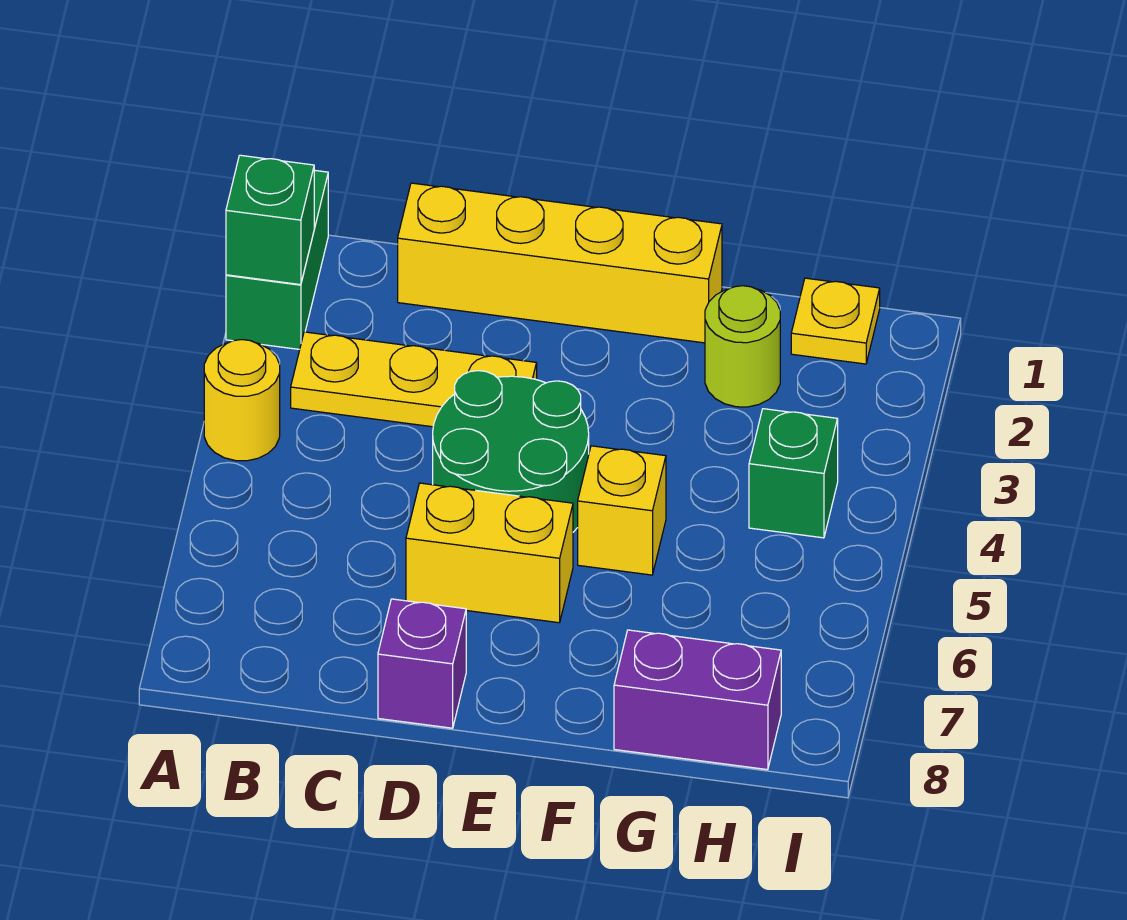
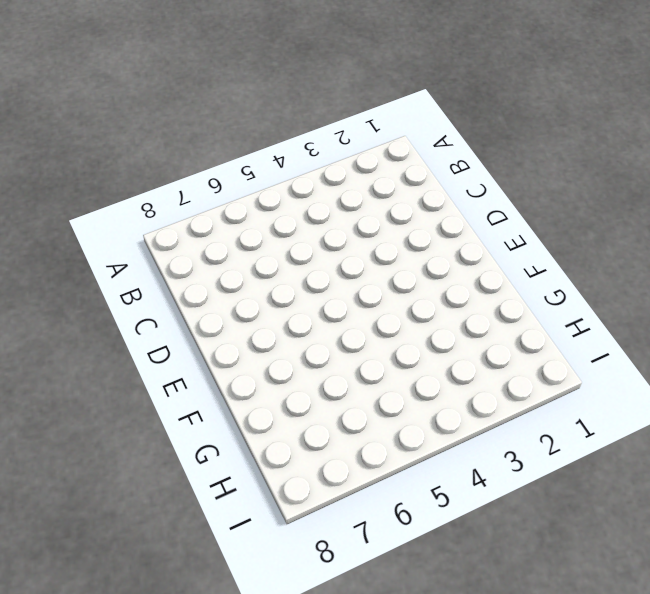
none -> green brick A1:A2 level 1
none -> yellow round brick A4 level 1
none -> yellow plate B3:D3 level 1

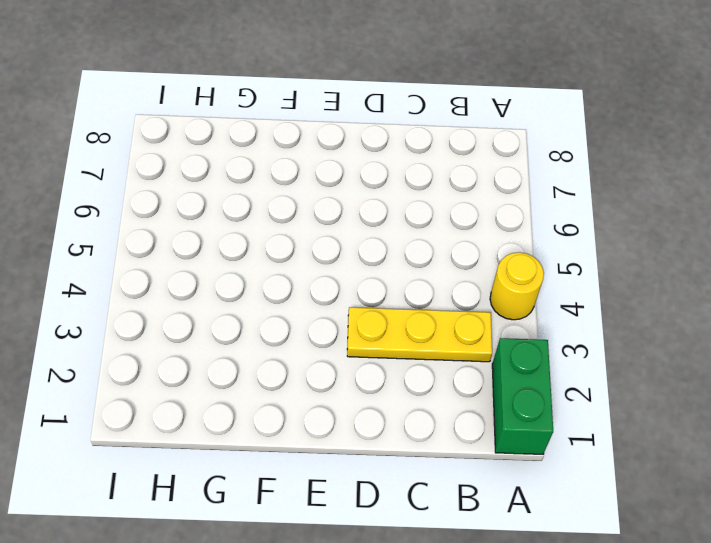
none -> yellow brick C1:F1 level 1
none -> green round brick D4:E5 level 1
none -> yellow brick D6:E6 level 1

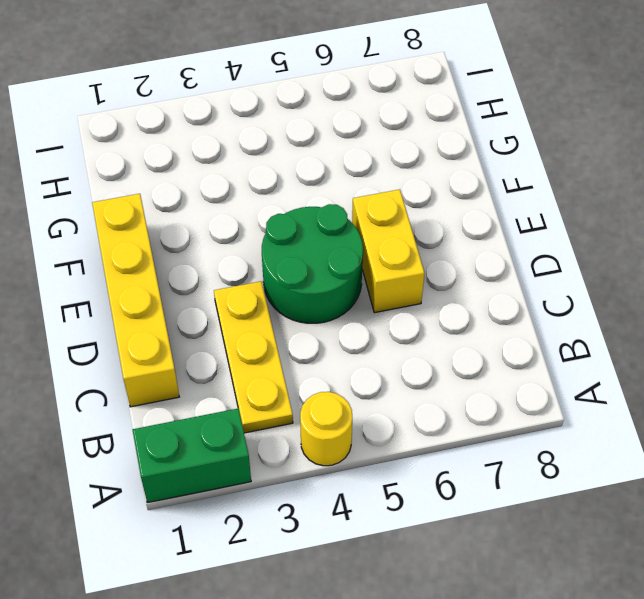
none -> purple brick D8 level 1
none -> yellow brick F5 level 1
none -> lime round brick G2 level 1

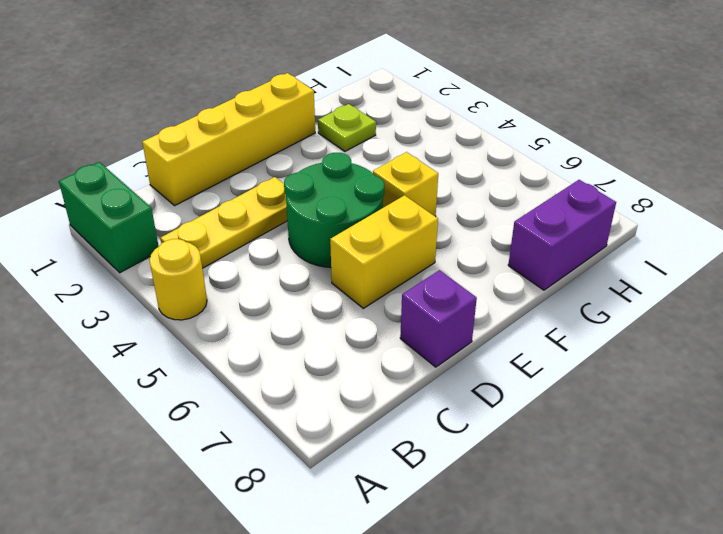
lime plate G2 level 1 -> lime round brick G2 level 1
none -> yellow plate H1 level 1
none -> green brick H4 level 1
none -> green brick A2 level 2

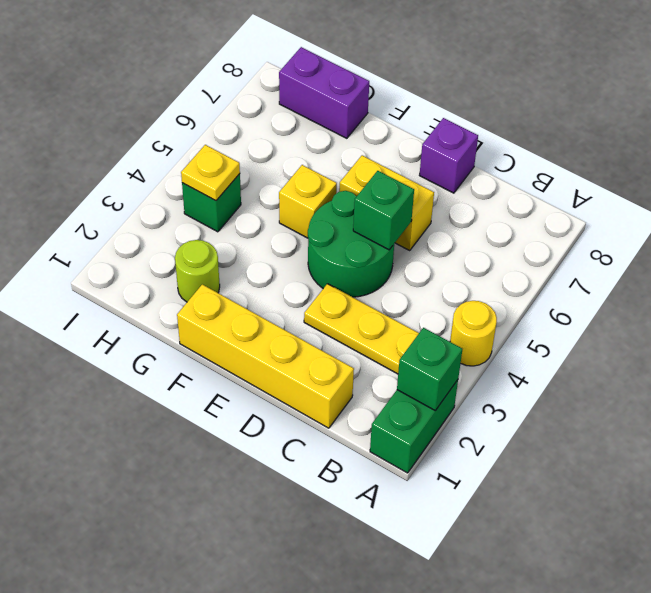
green brick D5 level 2 -> none
yellow plate H4 level 2 -> yellow plate H1 level 1

